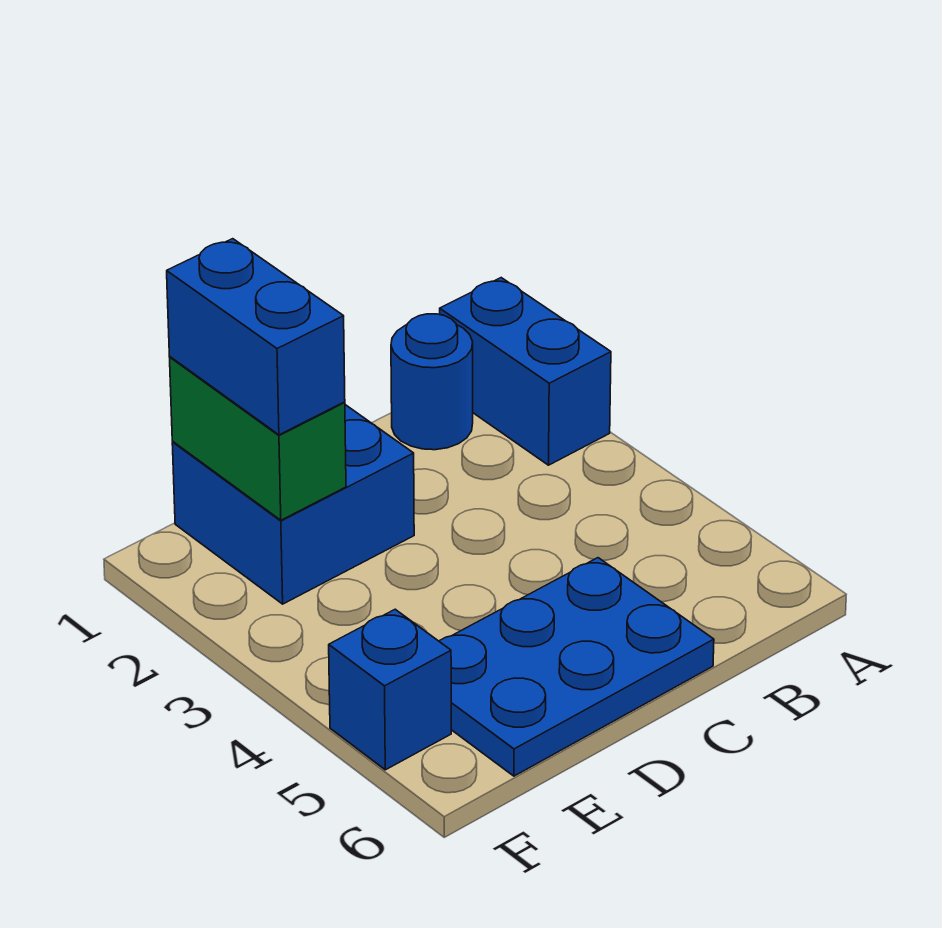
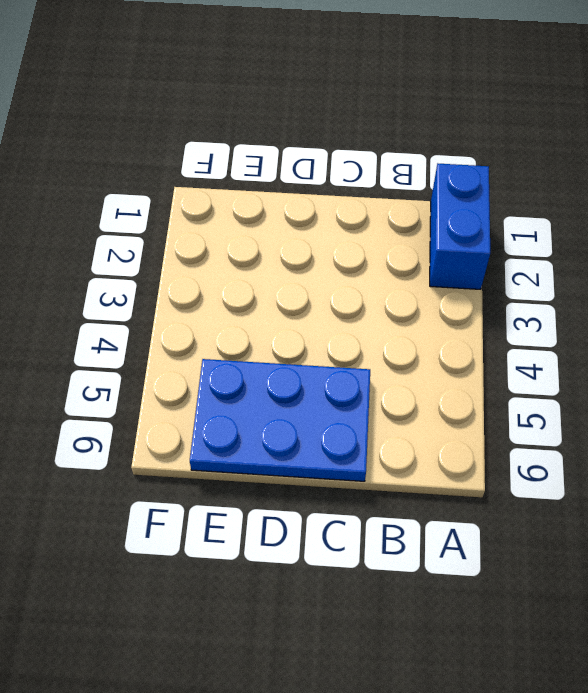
none -> blue round brick B1 level 1
none -> blue brick D1:E2 level 1

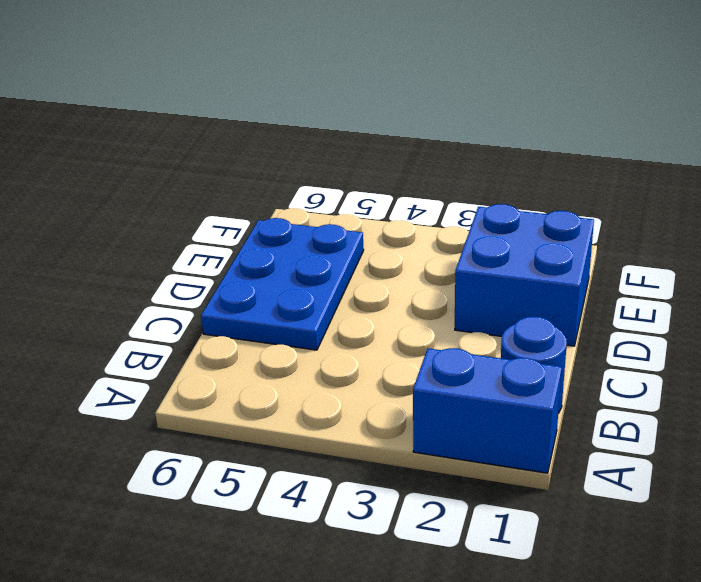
none -> blue brick F5 level 1
none -> green brick E1:E2 level 2

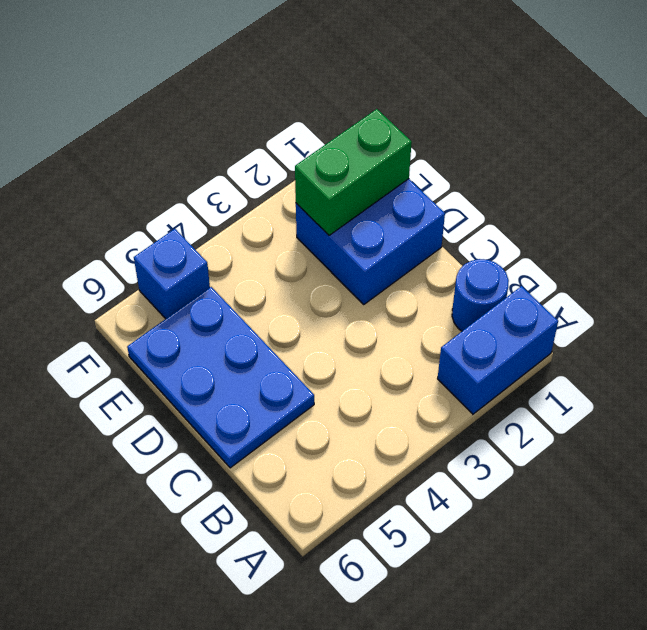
none -> blue brick E1:E2 level 3

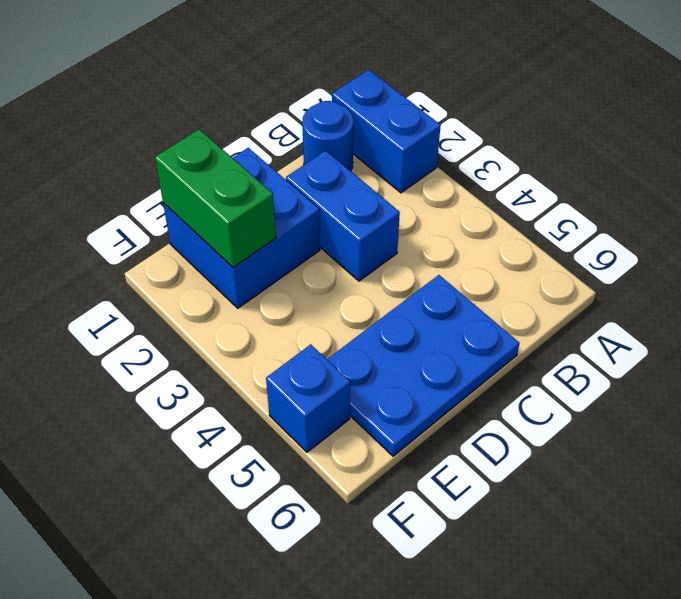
blue brick C2:C3 level 1 -> blue brick E1:E2 level 3

